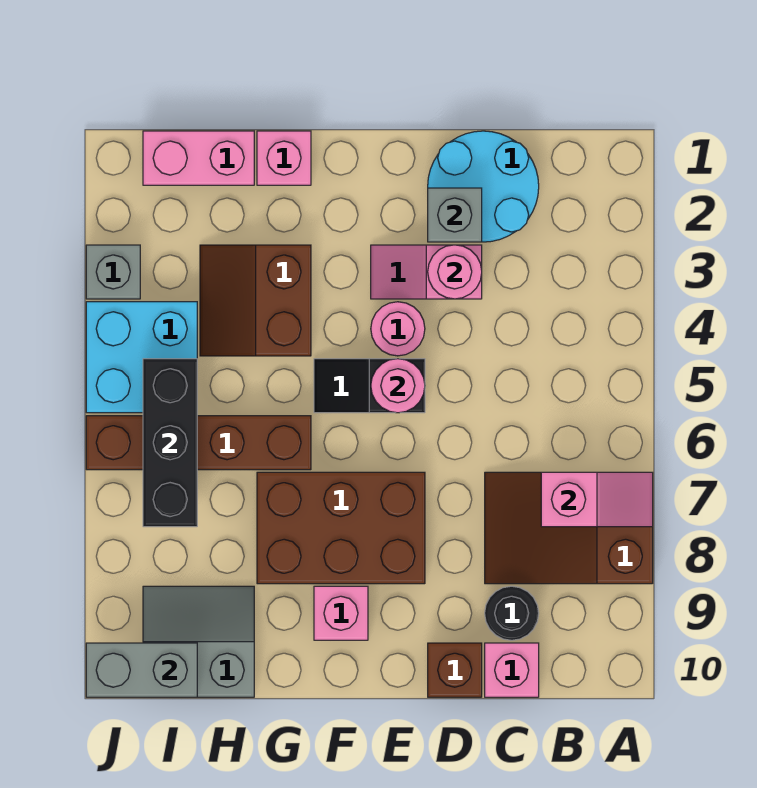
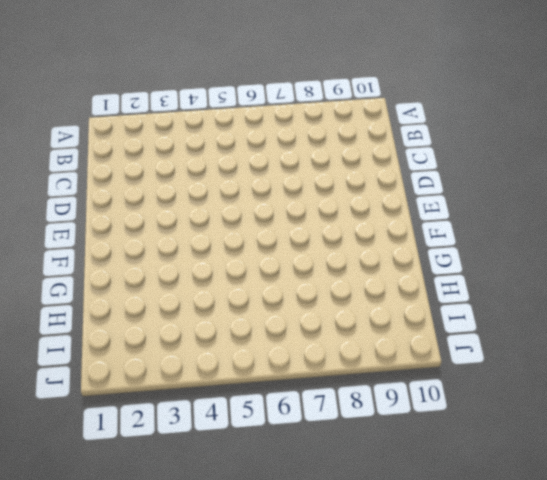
none -> brown slope A7:C8 level 1 top A
none -> cyan round brick C1:D2 level 1
none -> black round brick C9 level 1

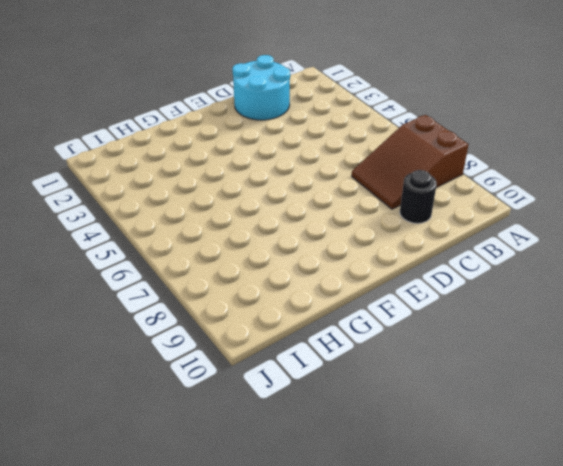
none -> pink brick C10 level 1
none -> pink slope D3:E3 level 1 top D
none -> brown brick D10 level 1

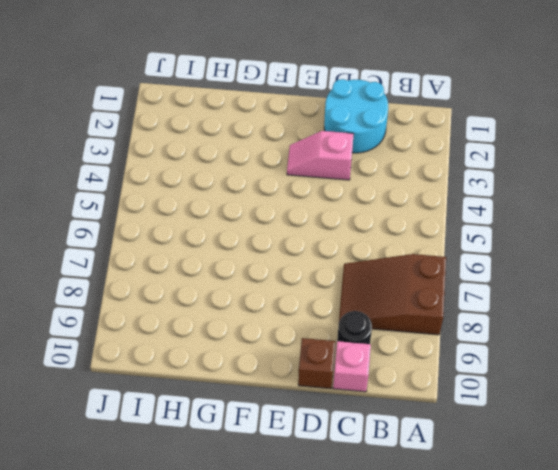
none -> pink round brick E4 level 1
none -> black slope E5:F5 level 1 top E
none -> brown brick E7:G8 level 1

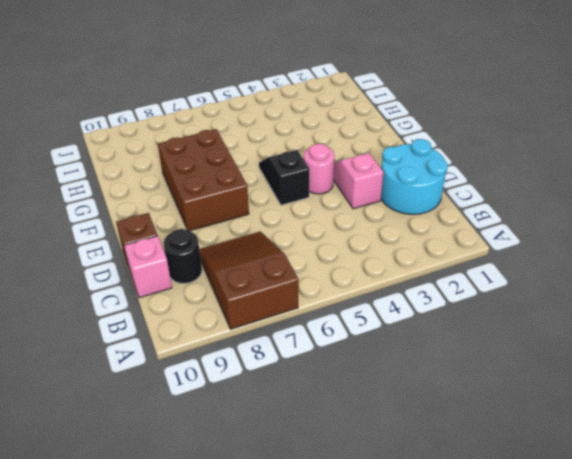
none -> pink brick F9 level 1
none -> pink brick G1 level 1
none -> brown slope G3:H4 level 1 top G

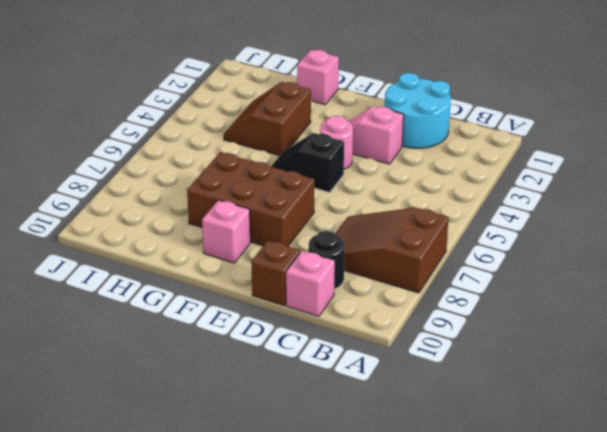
none -> brown brick G6:J6 level 1
none -> pink brick H1:I1 level 1
none -> grey slope H9:I10 level 1 top 10

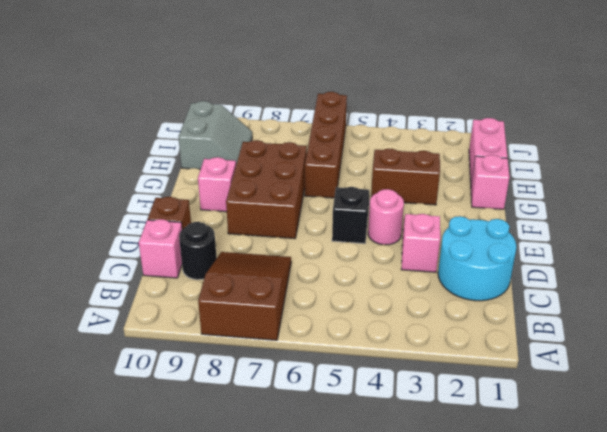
none -> cyan brick I4:J5 level 1
none -> grey brick J3 level 1
none -> pink slope A7:B7 level 2 top B

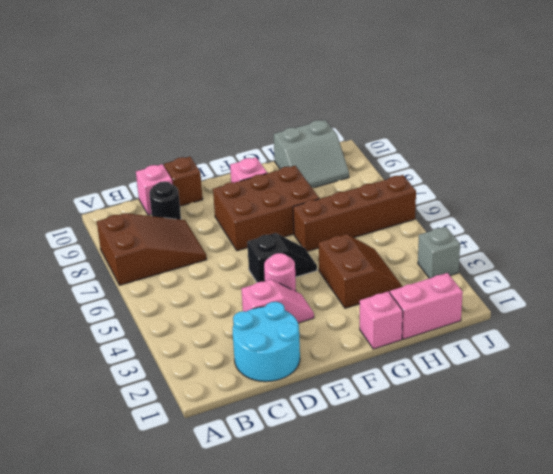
none -> cyan brick I4:J5 level 1
none -> pink slope A7:B7 level 2 top B
none -> grey brick D2 level 2

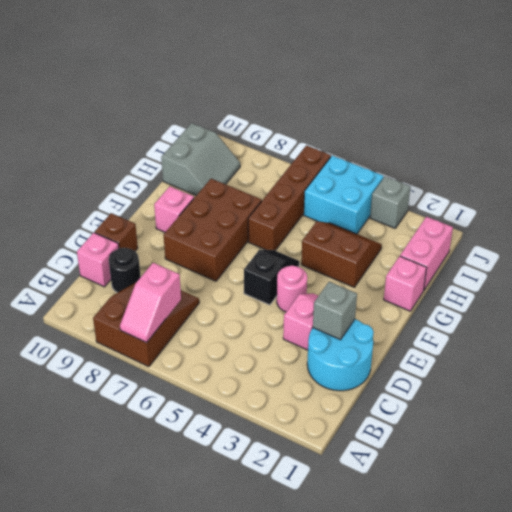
none -> pink round brick D3 level 2
none -> pink round brick E5 level 2
none -> black brick I5:I7 level 2

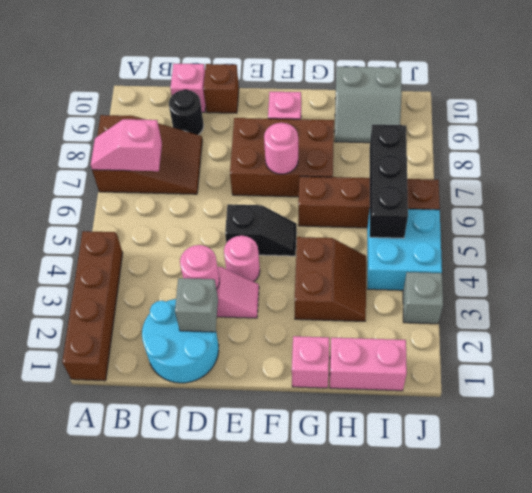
brown brick A1:A4 level 1 -> none
pink round brick F7 level 2 -> pink round brick E5 level 2
none -> grey brick I10:J10 level 2

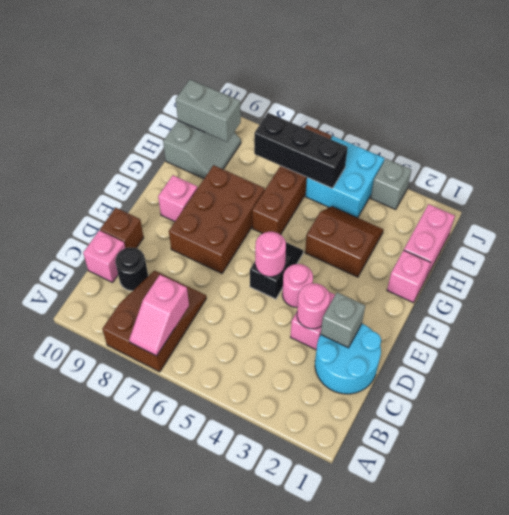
grey brick I9:I10 level 2 -> grey brick I10:J10 level 2

